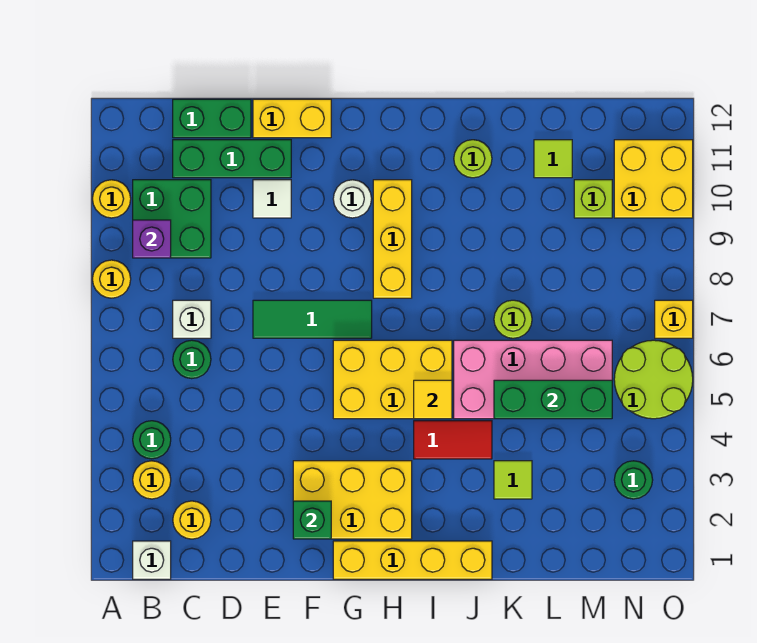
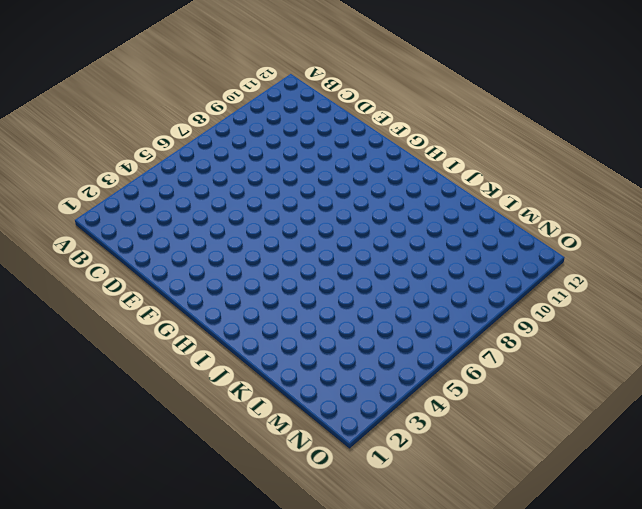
none -> yellow round brick A8 level 1
none -> yellow round brick A10 level 1
none -> white brick B1 level 1
none -> yellow round brick B3 level 1

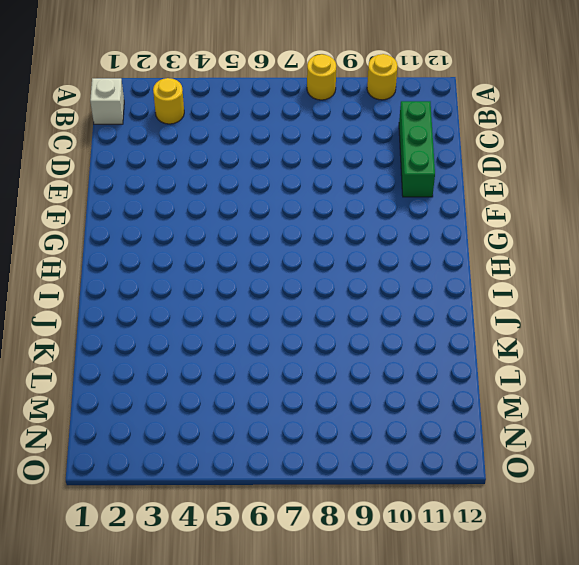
none -> green round brick B4 level 1
none -> green brick B9:C10 level 1
none -> yellow round brick C2 level 1
none -> green round brick C6 level 1

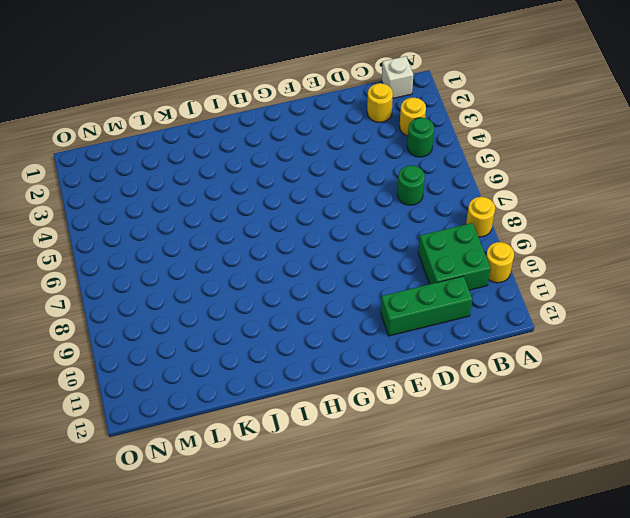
none -> white brick C7 level 1
none -> green brick C12:D12 level 1
none -> green tile E7:G7 level 1
none -> white tile E10 level 1

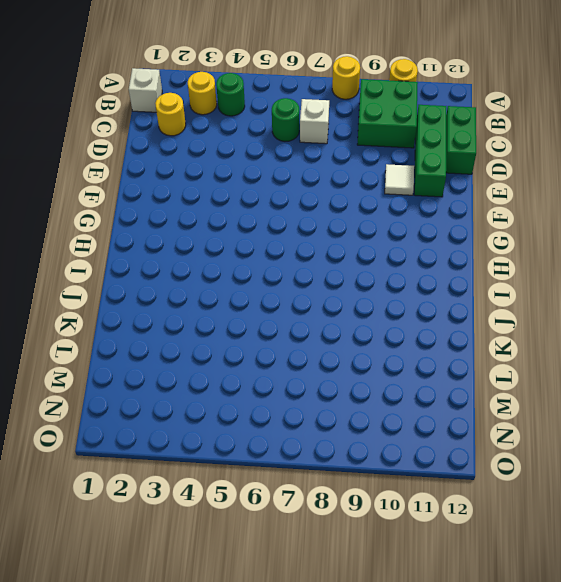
none -> green tile E7:G7 level 1
none -> yellow brick E12:F12 level 1
none -> yellow brick F2:H3 level 1
none -> yellow brick G1:J1 level 1

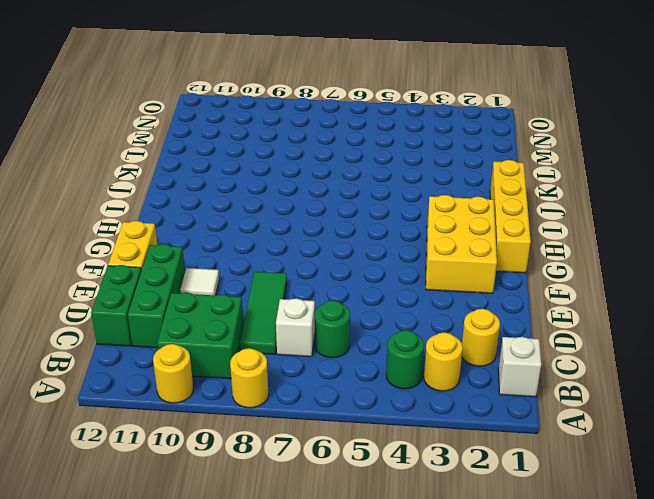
green tile C8:E8 level 1 -> green tile E7:G7 level 1
none -> yellow brick G5:I6 level 1
none -> white round brick G10 level 1
none -> yellow brick H8:H10 level 1
none -> red tile I4:J4 level 1

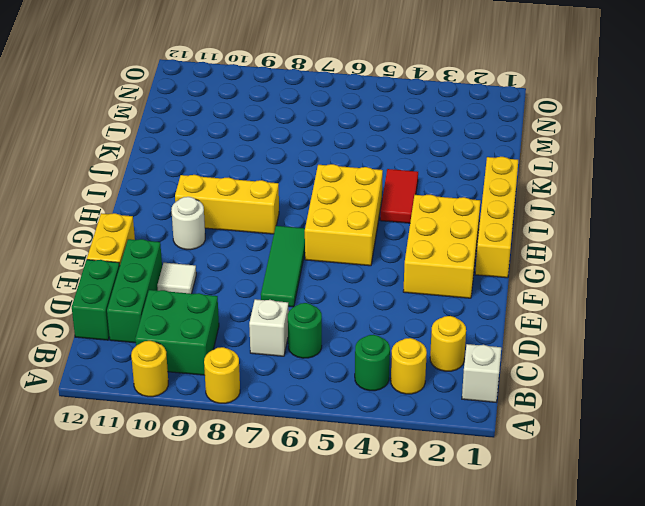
none -> pink brick J5:M6 level 1
none -> lime round brick J11 level 1
none -> lime tile K3 level 1
none -> lime round brick K7 level 1

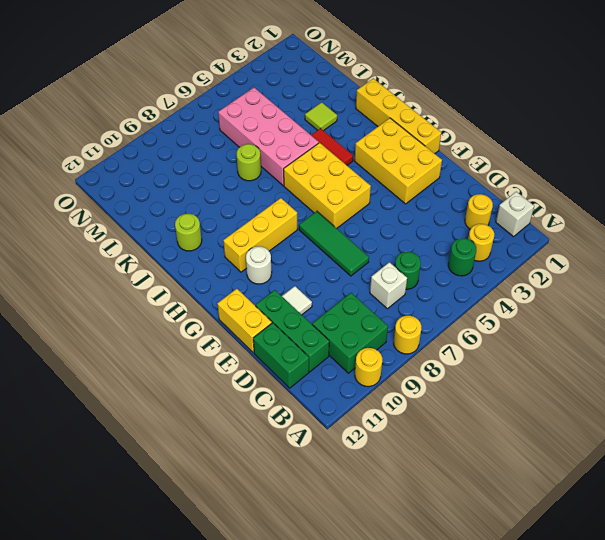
none -> lime tile L11 level 1
none -> lime brick M10 level 1
none -> green round brick N3 level 1
none -> lime round brick N5:O6 level 1

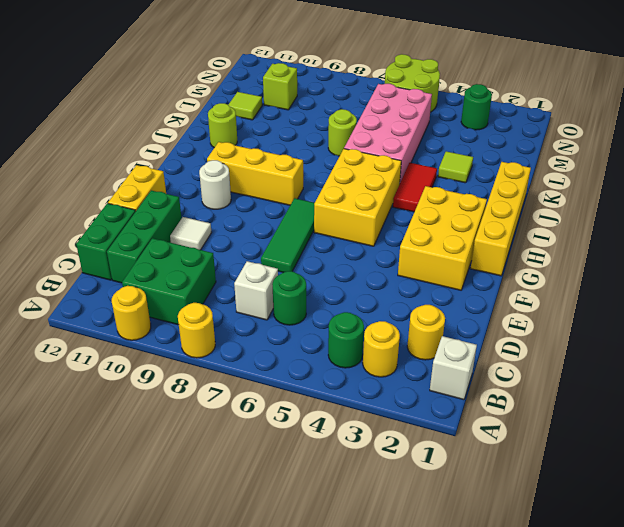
none -> yellow brick N10:O11 level 1
none -> yellow brick O7 level 1
none -> purple brick B9 level 2
none -> green brick F2 level 2

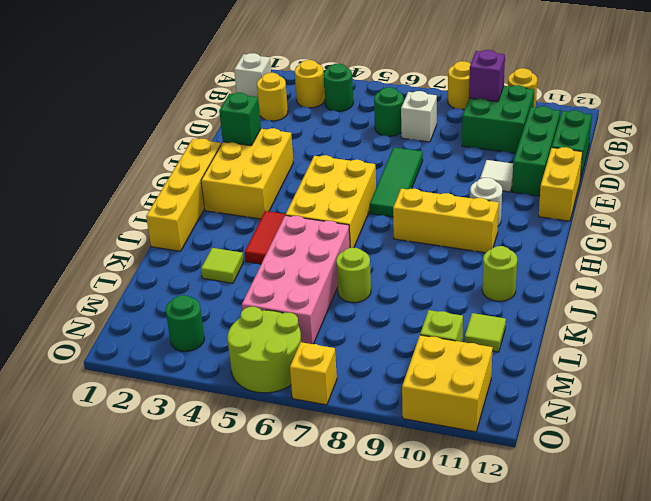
none -> yellow tile I5 level 2
none -> green brick K5:M5 level 2

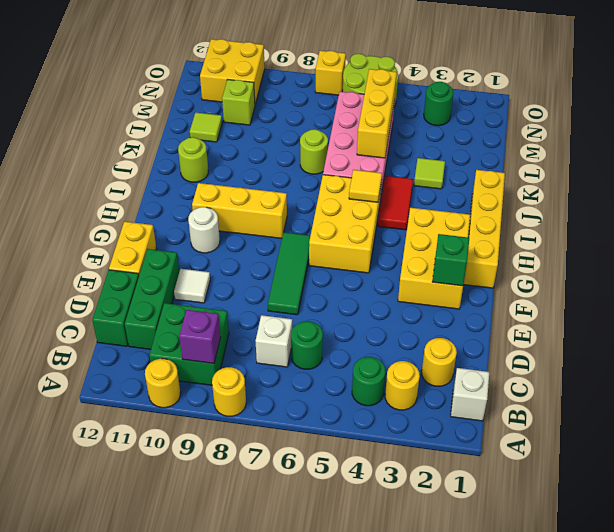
yellow brick K5:M5 level 2 -> green brick K5:M5 level 2

